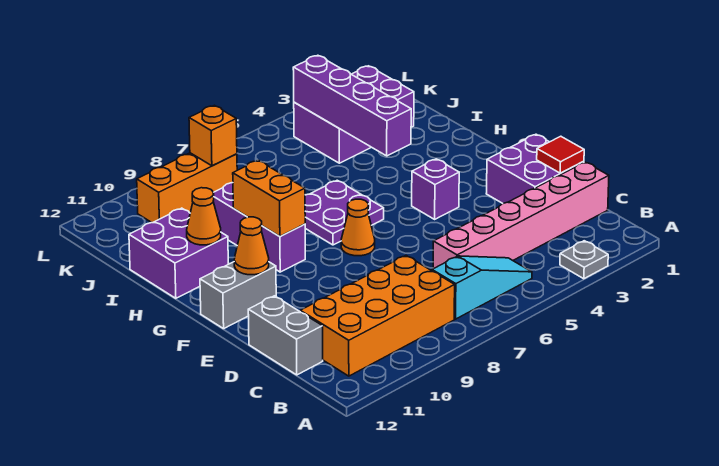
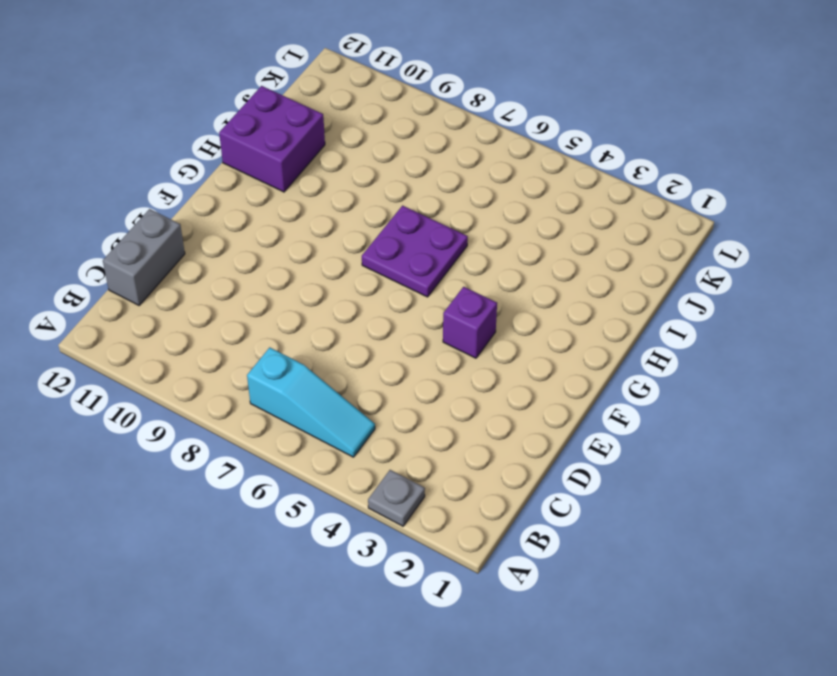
none -> orange brick B8:C11 level 1
none -> pink brick C1:C6 level 1
none -> purple brick D1:E2 level 1

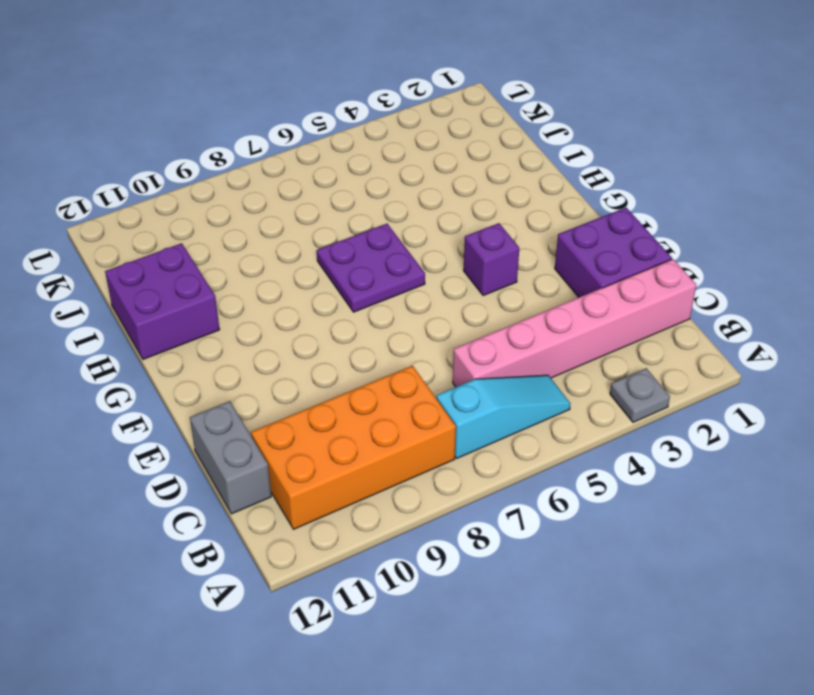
none -> orange cone F7 level 1
none -> grey brick F11:F12 level 1
none -> purple brick G9:I9 level 1

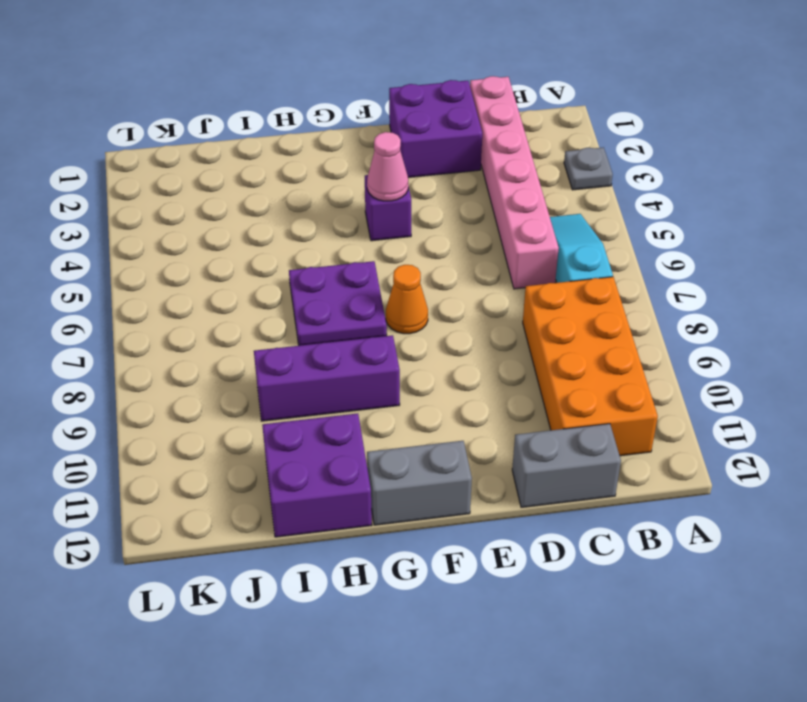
pink cone F4 level 2 -> none
grey brick F12:G12 level 1 -> grey brick F11:F12 level 1
none -> purple brick J2:K4 level 1
none -> orange brick K8:K10 level 1
none -> red tile D1 level 2

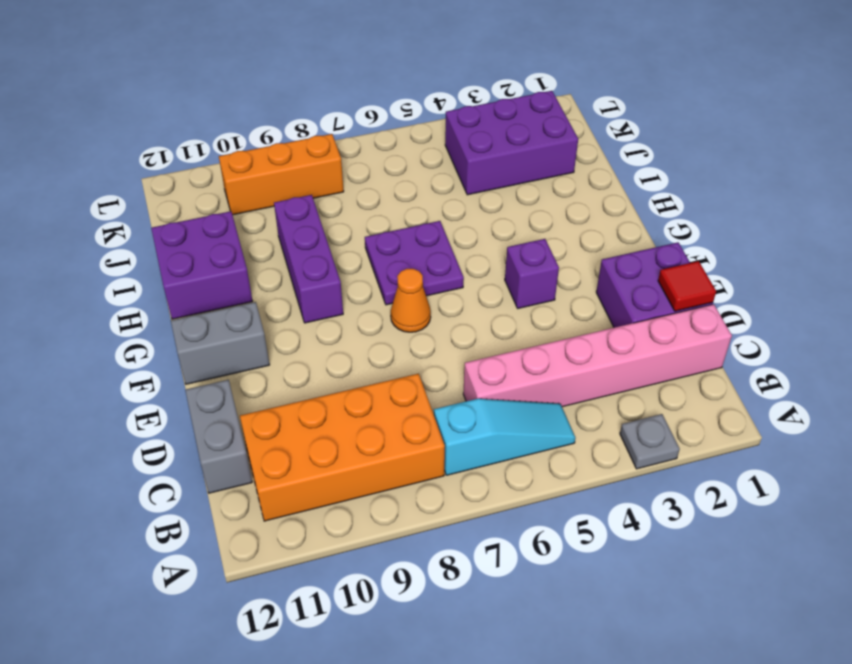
none -> orange cone F11 level 2
none -> orange brick G9:H9 level 2
none -> purple brick H4:K4 level 2

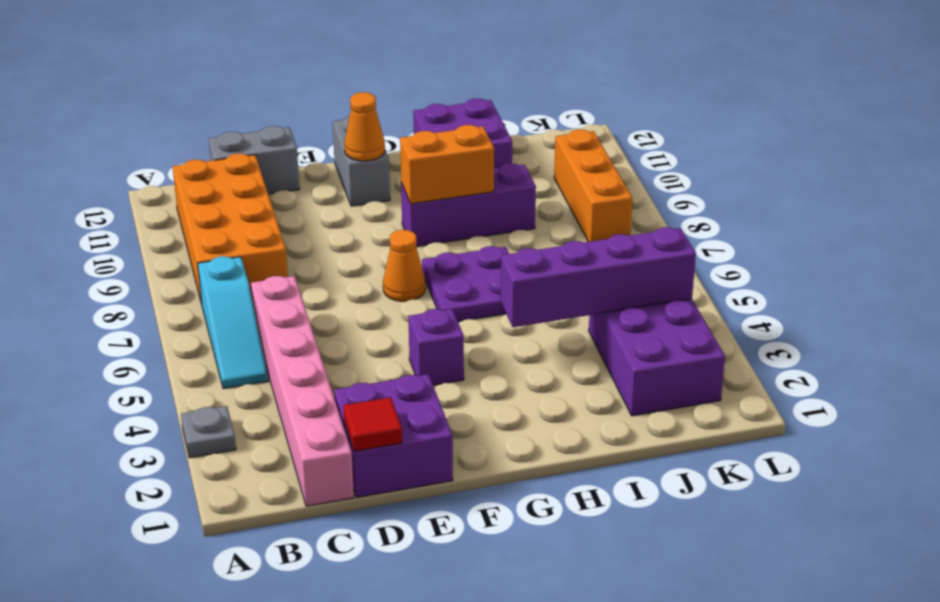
none -> orange cone H11 level 2
none -> orange brick K8 level 2

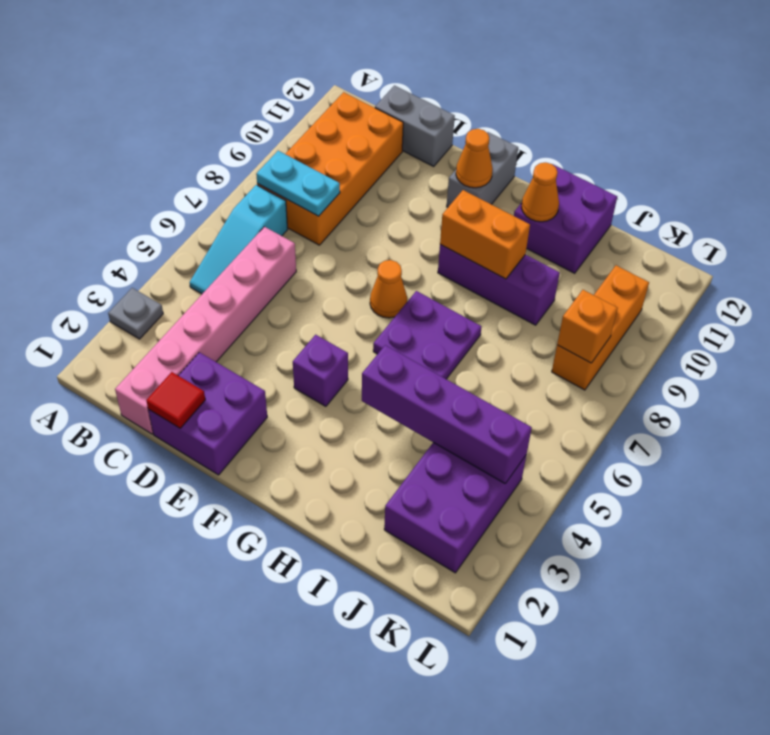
cyan plate B8:C8 level 2 -> none

